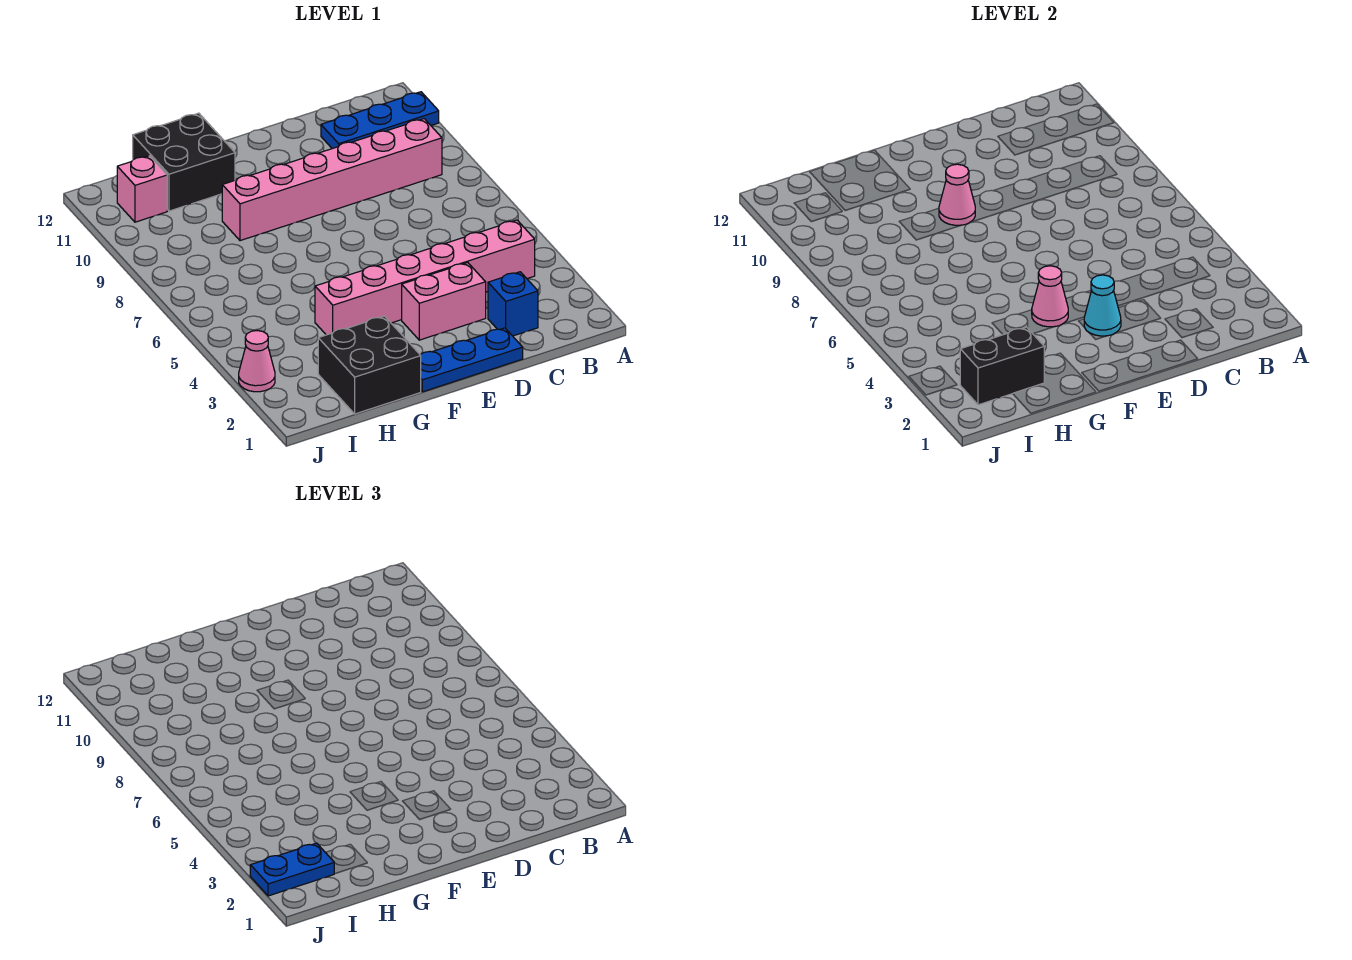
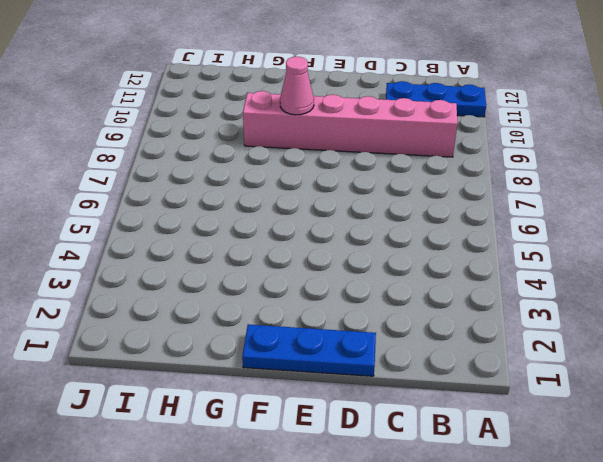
none -> pink brick B4:G4 level 1
none -> blue brick C2 level 1
none -> pink brick D3:E3 level 1

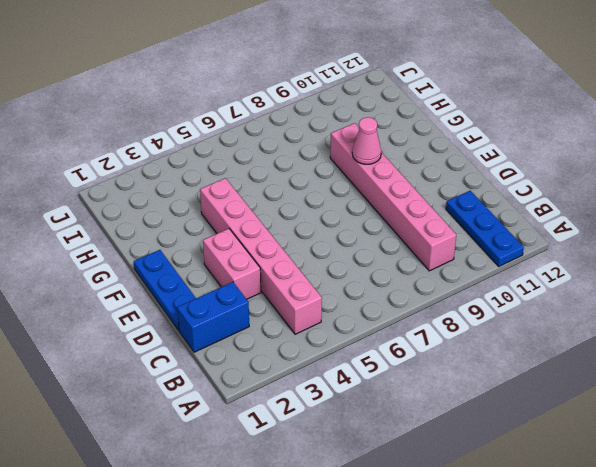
blue brick C1:C2 level 1 -> blue brick C2 level 1
none -> black brick G1:H2 level 1
none -> black brick G11:H12 level 1
none -> pink brick I11 level 1

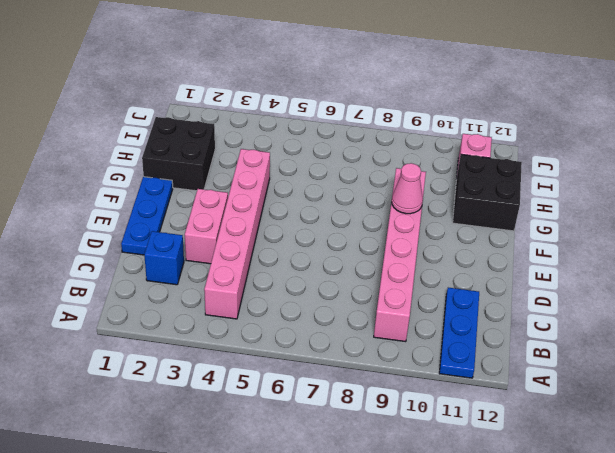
none -> pink cone J3 level 1
none -> cyan cone E3 level 2
none -> pink cone F4 level 2

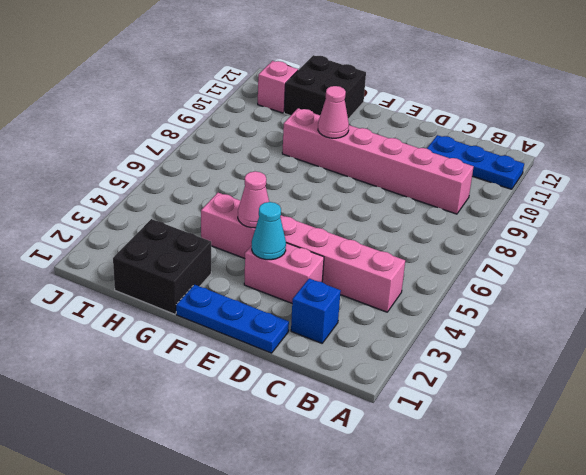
none -> pink cone J3 level 1
none -> black brick H2:I2 level 2
none -> blue plate I2:J2 level 3

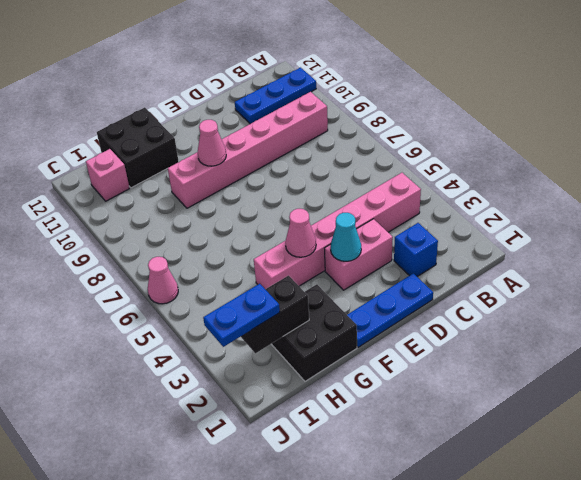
pink cone J6 level 1 -> pink cone J3 level 1

